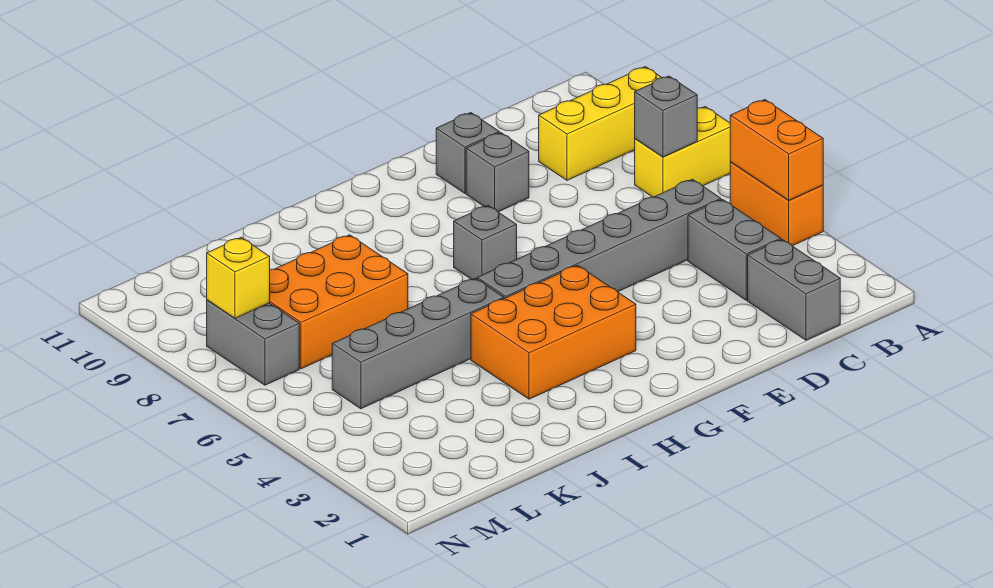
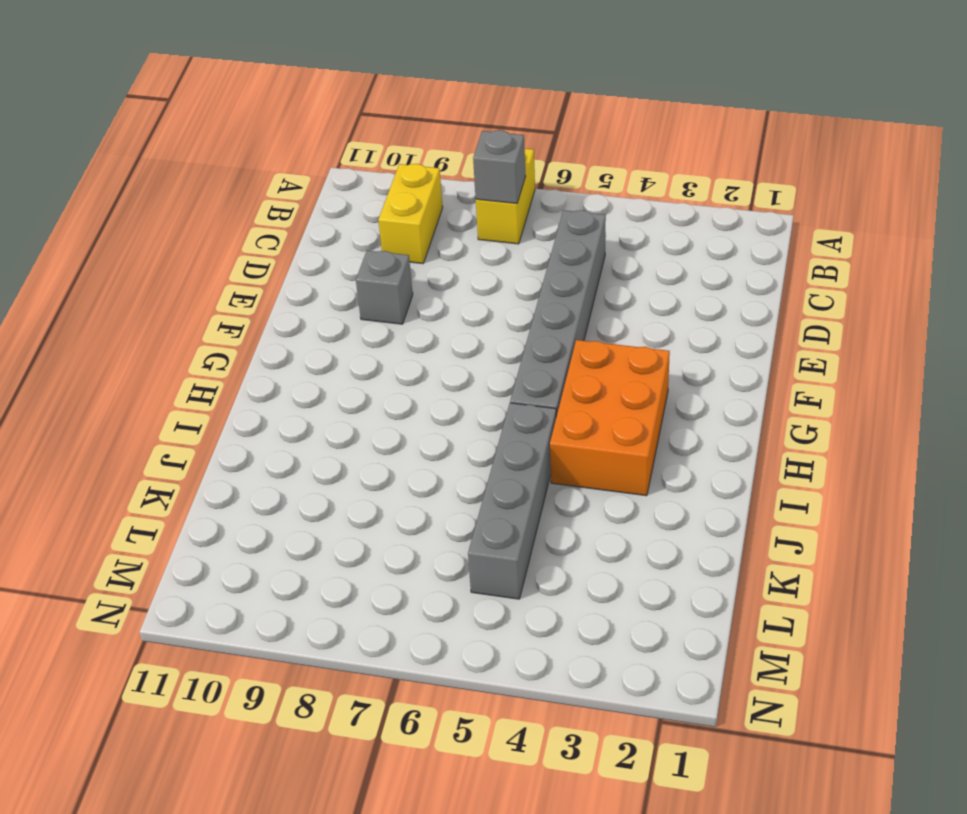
yellow brick B9:C9 level 1 -> yellow brick A9:C9 level 1
none -> orange brick A4:A5 level 1
none -> grey brick C1:C2 level 1
none -> grey brick C3:C4 level 1

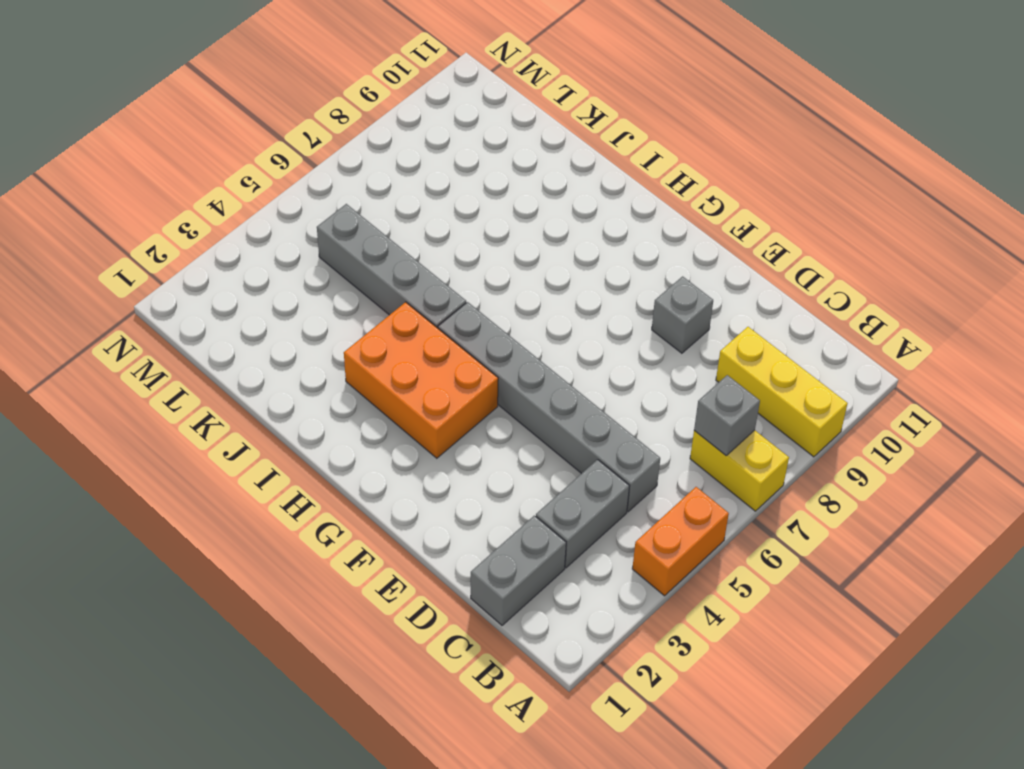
none -> grey brick E10 level 1
none -> grey brick G7 level 1
none -> orange brick J7:L8 level 1

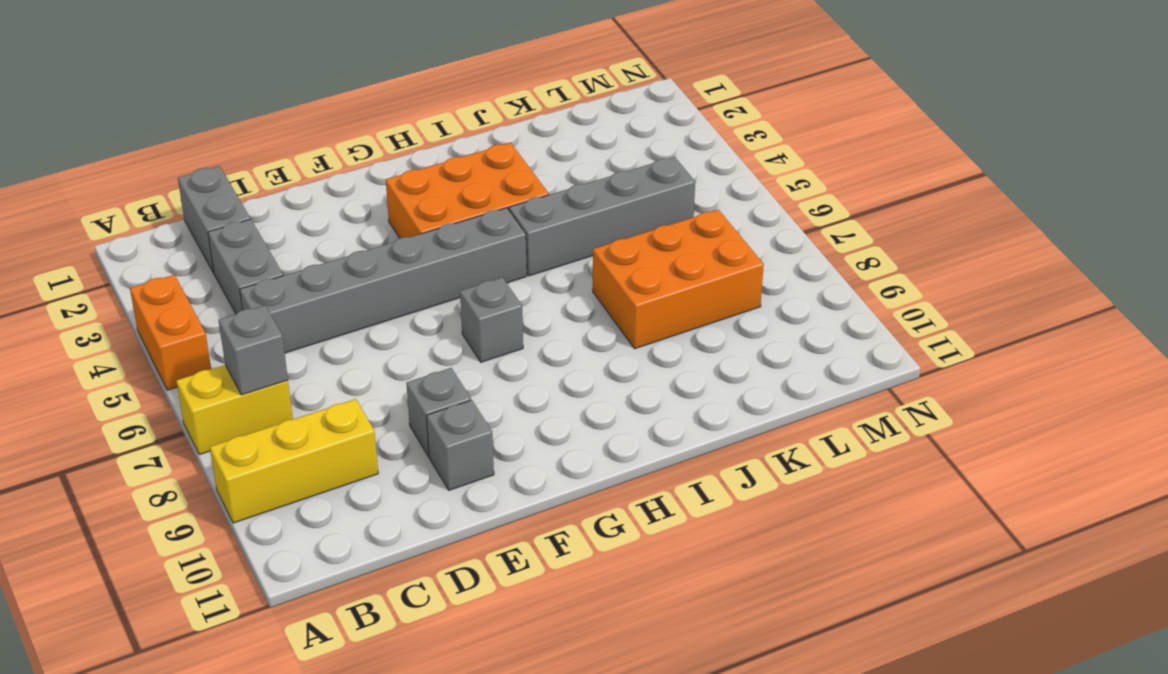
none -> grey brick M7:M8 level 1
none -> orange brick A4:A5 level 2
none -> yellow brick M8 level 2

